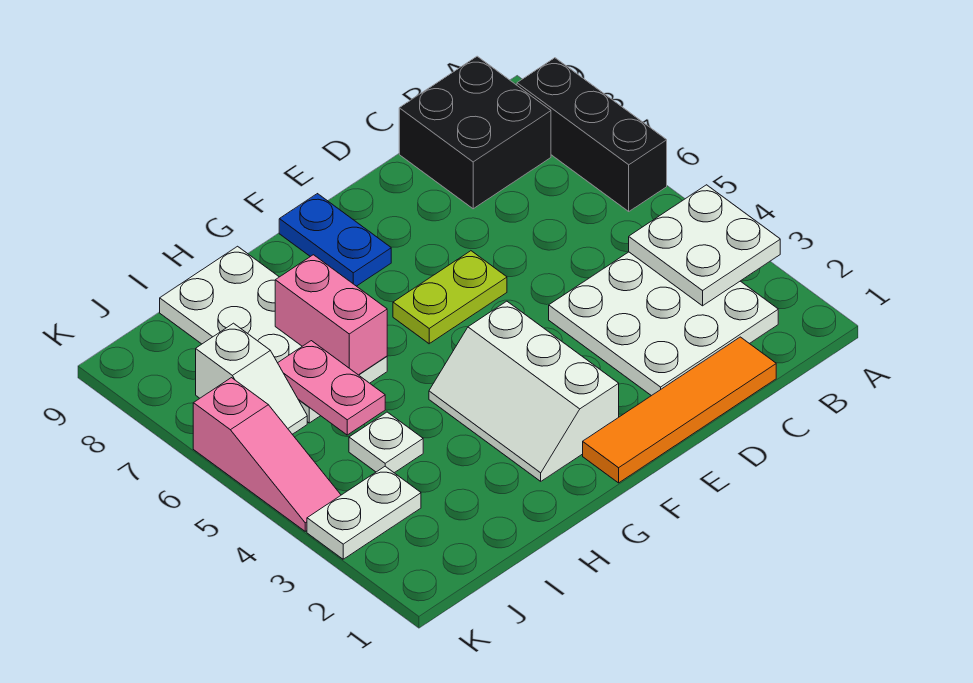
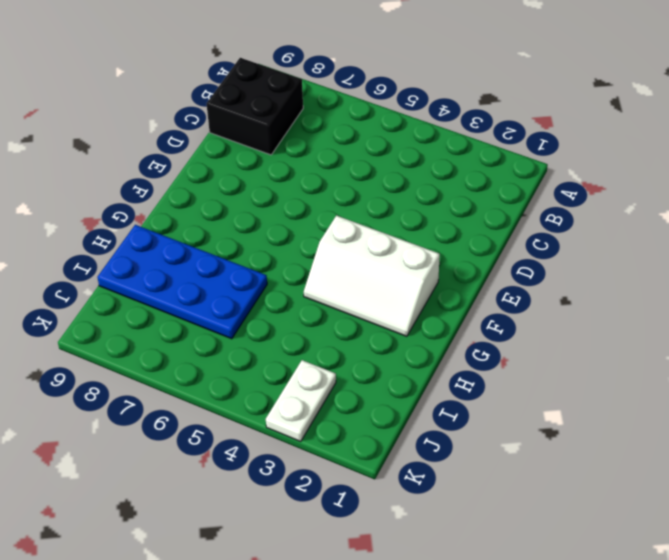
blue plate H6:I9 level 1 -> white plate H6:I9 level 1
none -> black brick A6:A8 level 1
none -> white plate B2:D4 level 1
none -> orange tile C1:F1 level 1

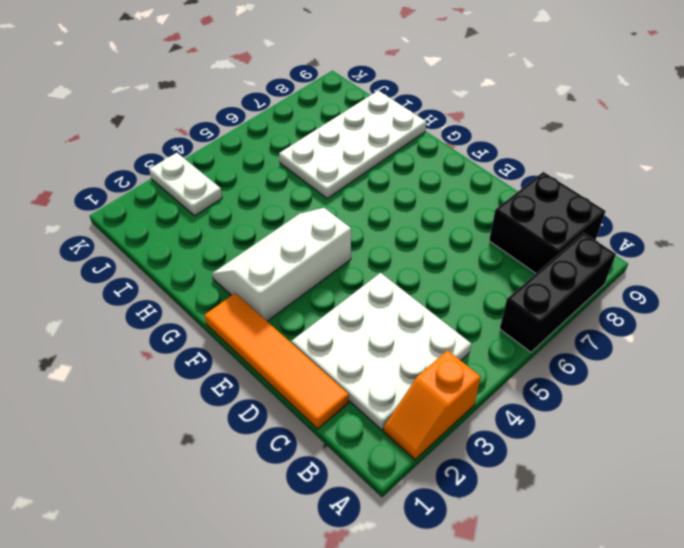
orange slope A2:A3 level 1 top 3 -> none
none -> lime plate E6:F6 level 1
none -> blue plate F8:F9 level 1
none -> white plate I4 level 1

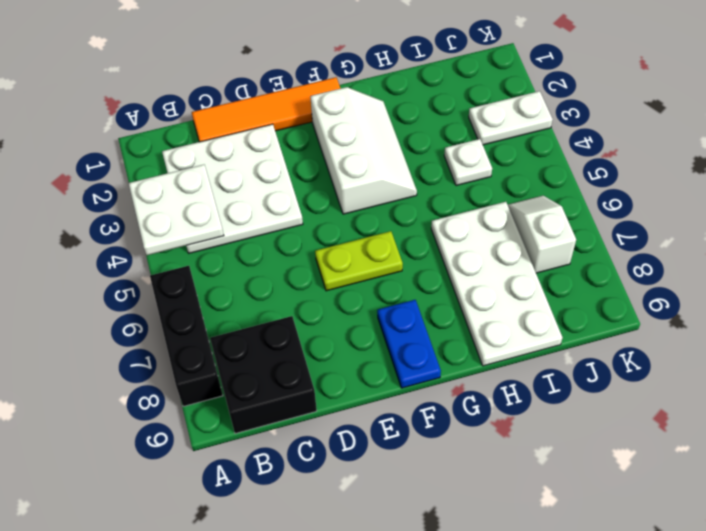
none -> pink slope K4:K6 level 1 top 6
none -> pink brick H6:H7 level 2
none -> pink plate I5:I6 level 2

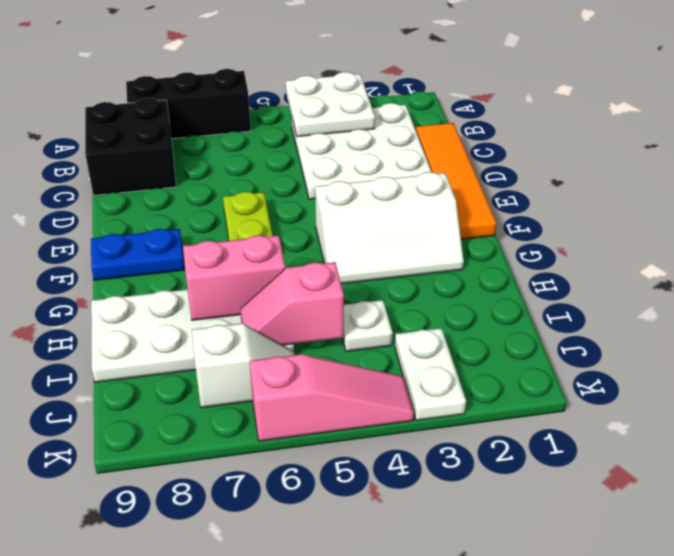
pink slope I5:I6 level 2 top 5 -> pink plate I5:I6 level 2

